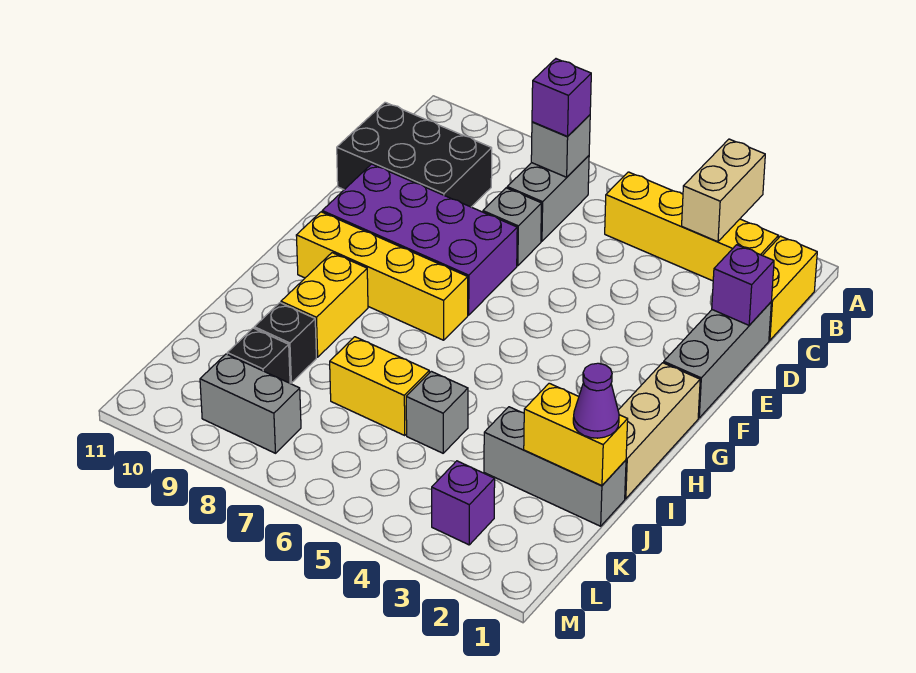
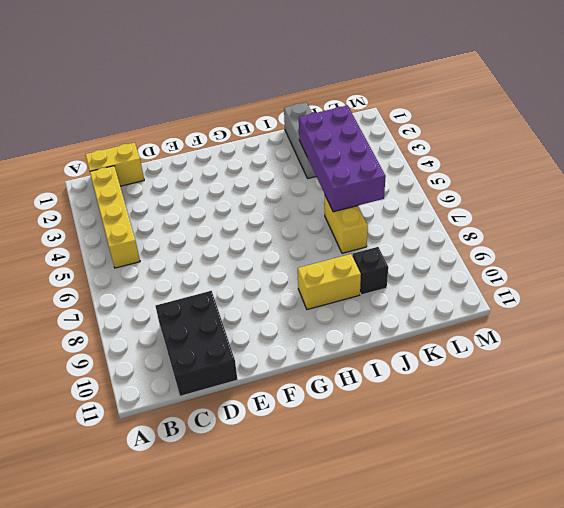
purple brick J3:K6 level 2 -> purple brick E7:F10 level 1
none -> grey brick B7:C7 level 1
none -> grey brick D1:F1 level 1
none -> grey brick D7 level 1

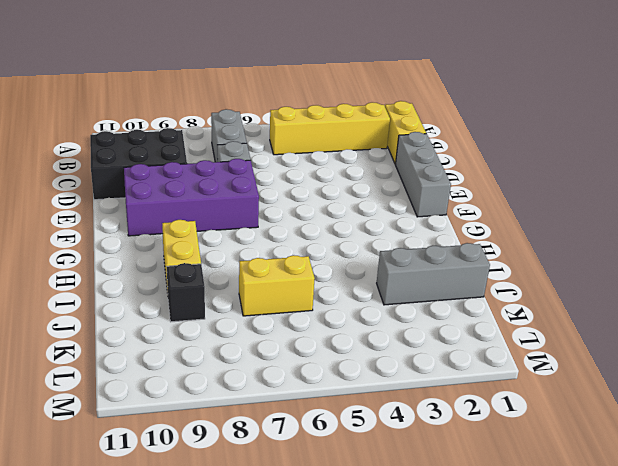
none -> tan brick G1:I1 level 1
none -> yellow brick G7:G10 level 1
none -> grey brick J5 level 1

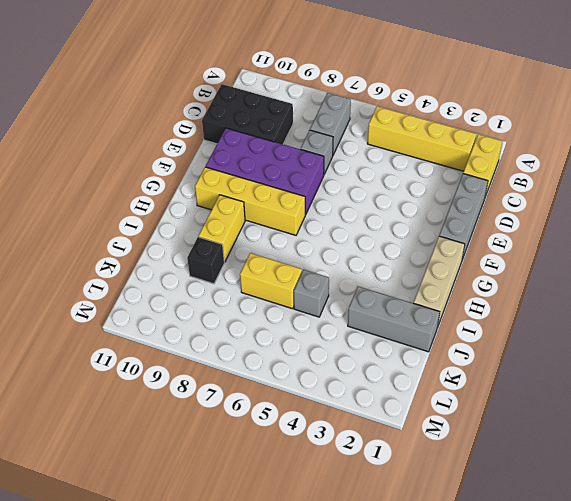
none -> black brick K9 level 1
none -> purple brick L3 level 1
none -> grey brick L8:L9 level 1

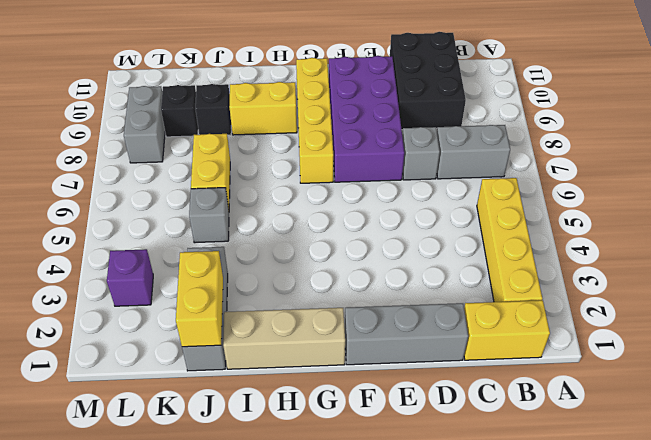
none -> tan brick A3:B3 level 2
none -> grey brick B7 level 2
none -> purple brick D1 level 2

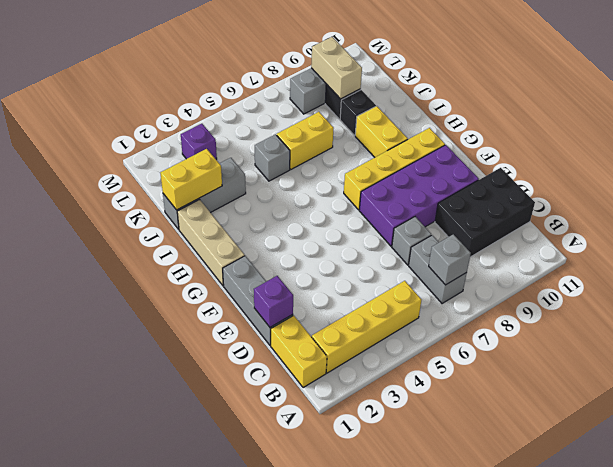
tan brick K9:L9 level 2 -> tan brick A3:B3 level 2
none -> purple brick B7 level 3
none -> purple cone J1 level 3

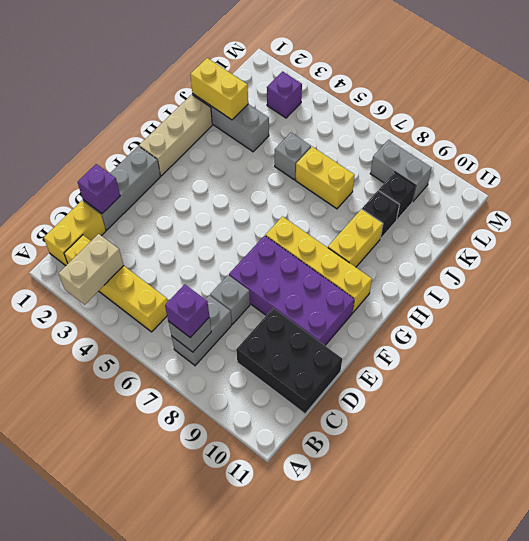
none -> purple cone J1 level 3

